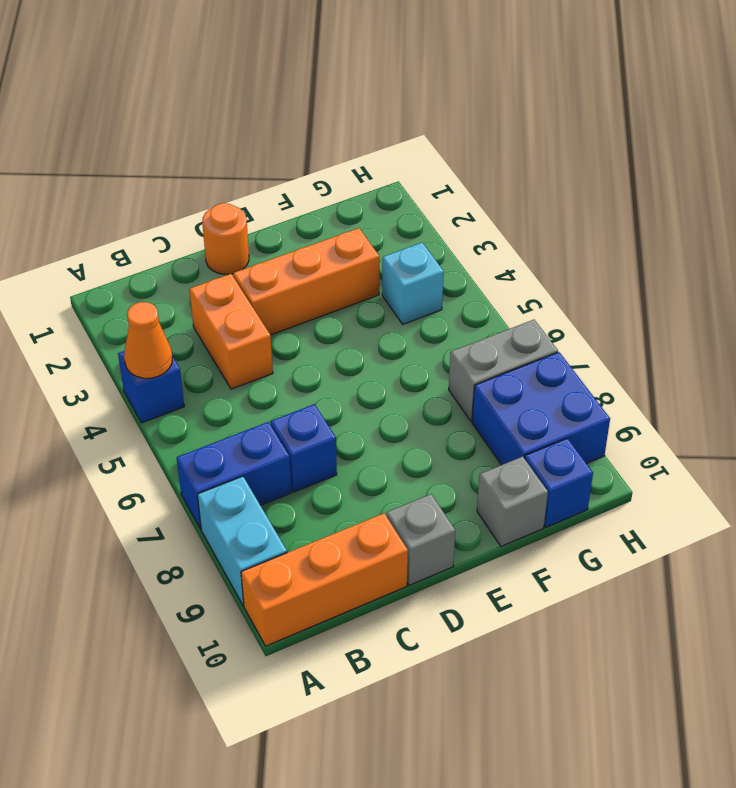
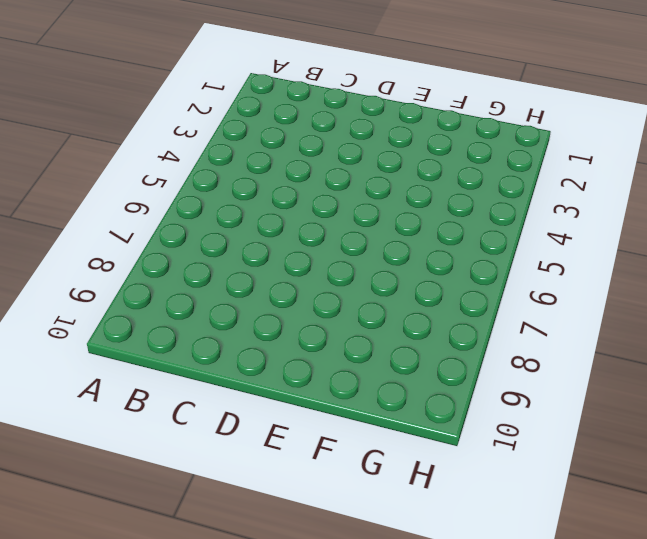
none -> blue brick A4 level 1
none -> blue brick A7:B7 level 1
none -> cyan brick A8:A9 level 1

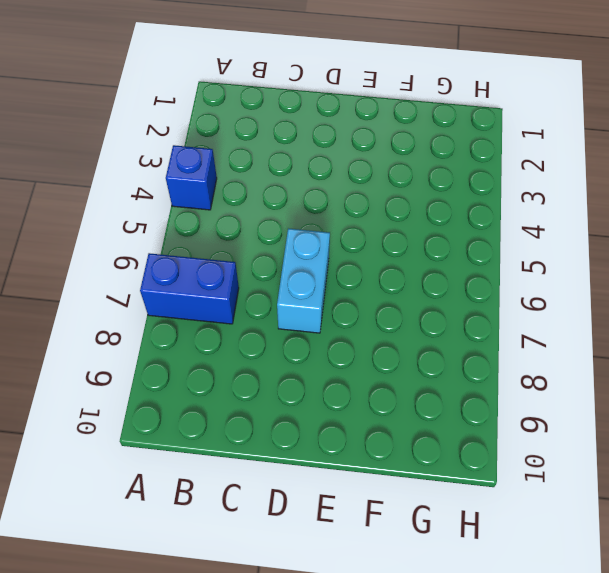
cyan brick D6:D7 level 1 -> cyan brick A8:A9 level 1
none -> orange brick A10:C10 level 1
none -> orange brick C3:C4 level 1
none -> blue brick C7 level 1

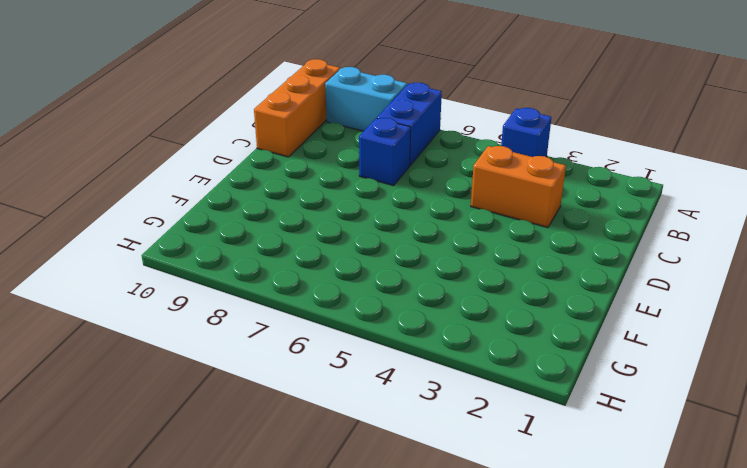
none -> orange round brick D1 level 1
none -> orange brick D3:F3 level 1
none -> grey brick D10 level 1

